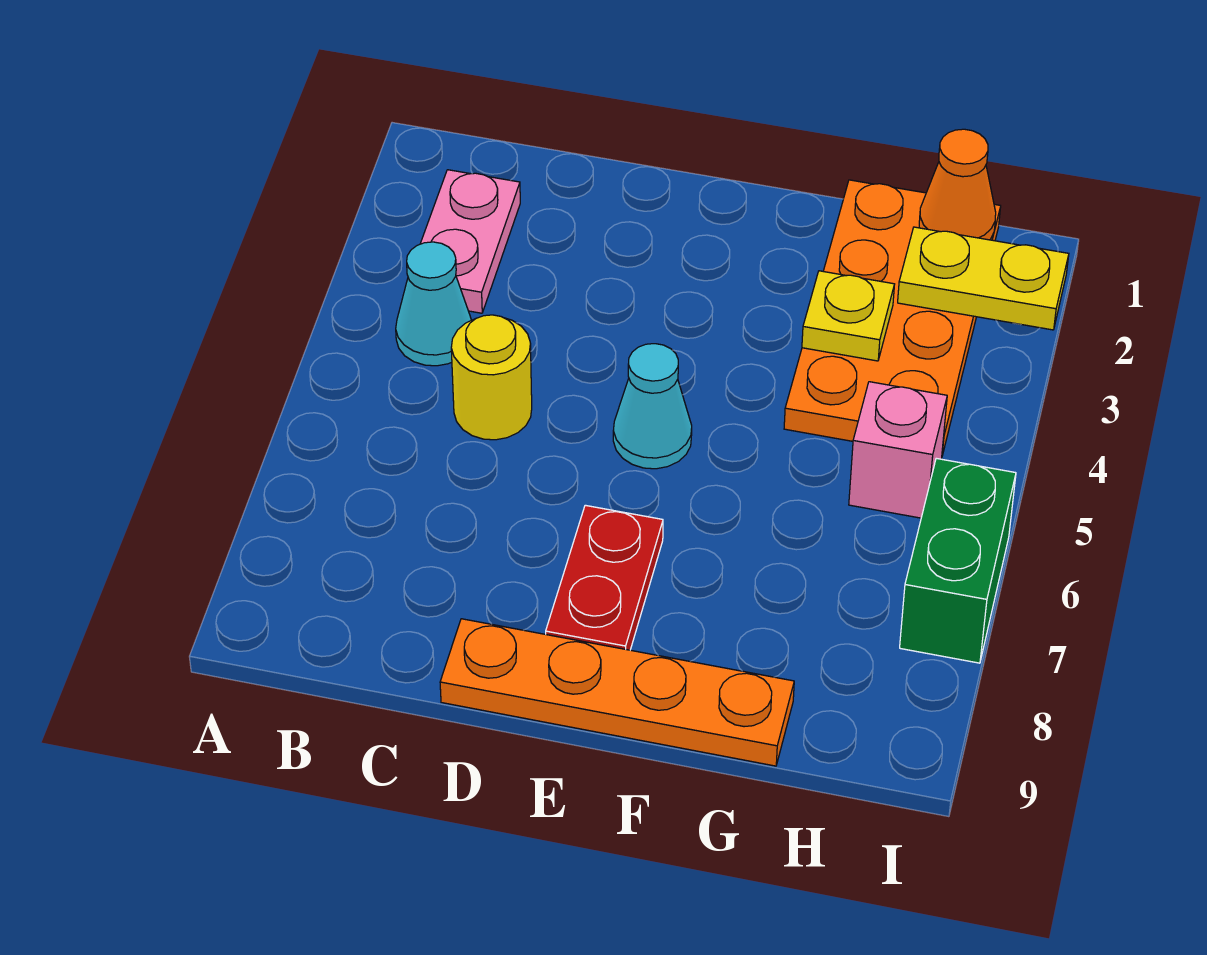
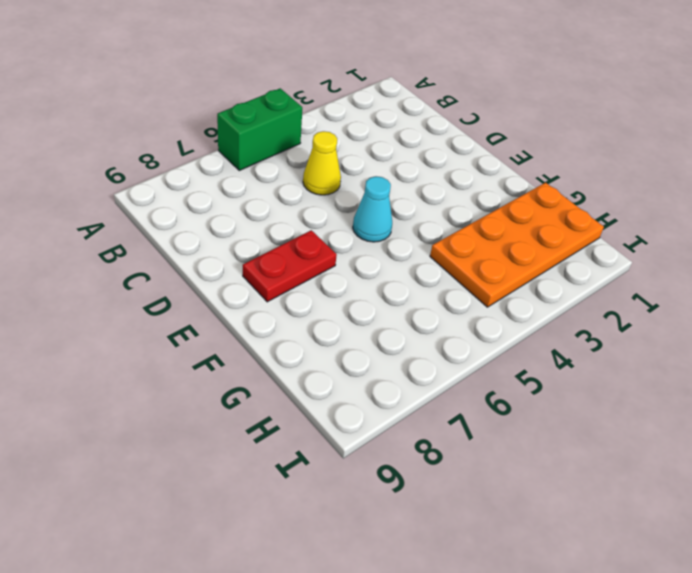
green brick A5:A6 level 1 -> green brick I6:I7 level 1
yellow cone C5 level 1 -> yellow round brick C5 level 1
none -> pink plate B2:B3 level 1
none -> cyan cone B4 level 1
none -> orange plate D9:G9 level 1

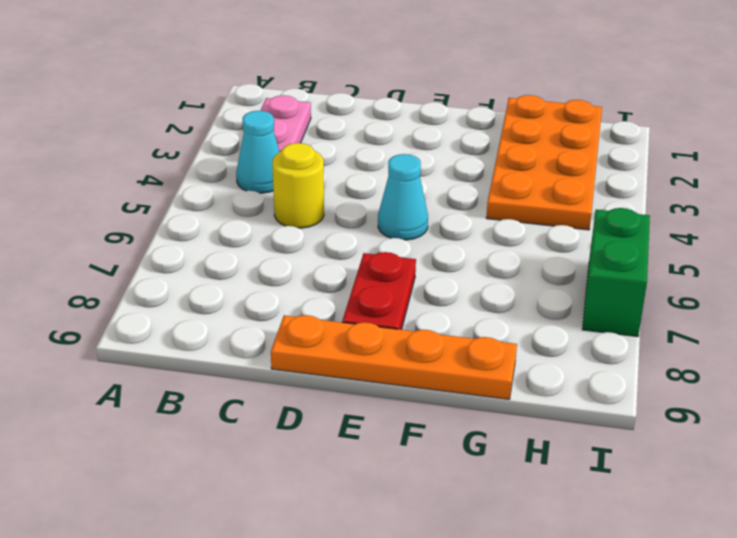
none -> pink brick H5 level 1
none -> yellow plate G3 level 2
none -> orange cone H1 level 2

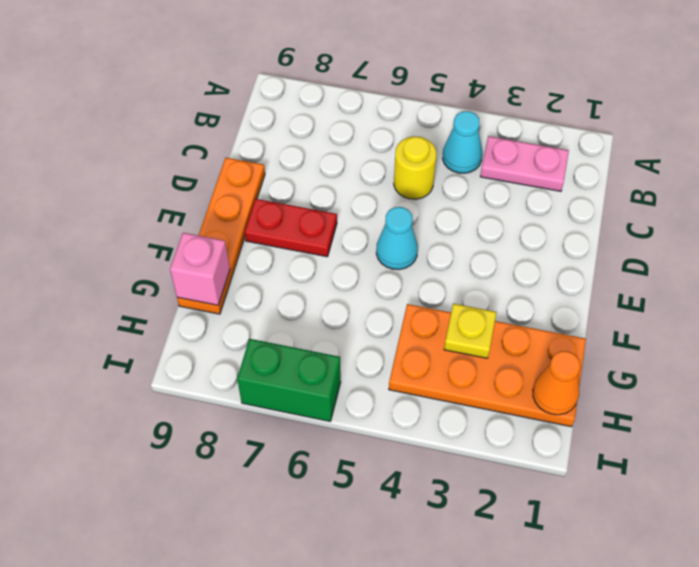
pink brick G9 level 2 -> pink brick H5 level 1
none -> yellow plate H2:I2 level 2

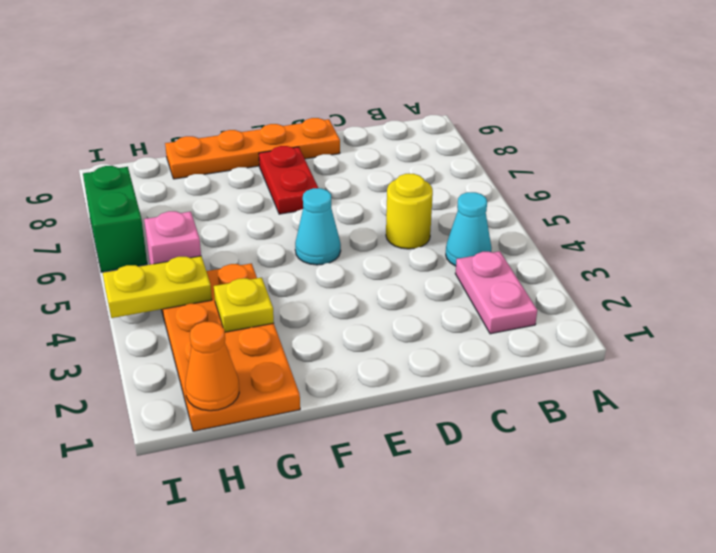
yellow plate H4:I4 level 2 -> yellow plate H2:I2 level 2

